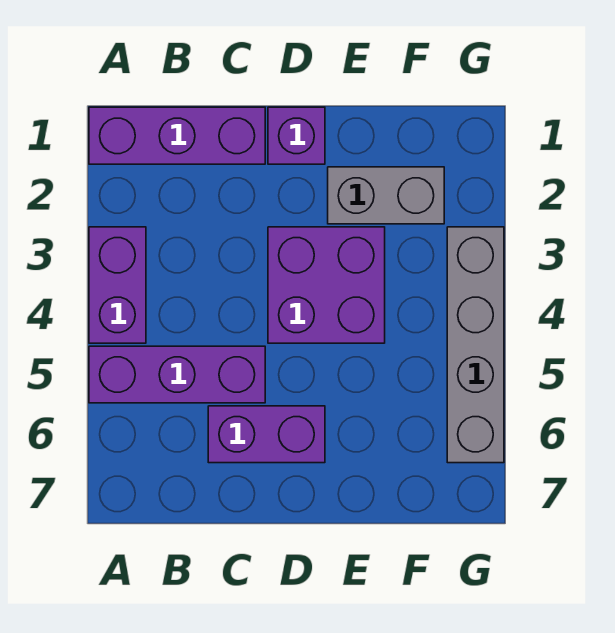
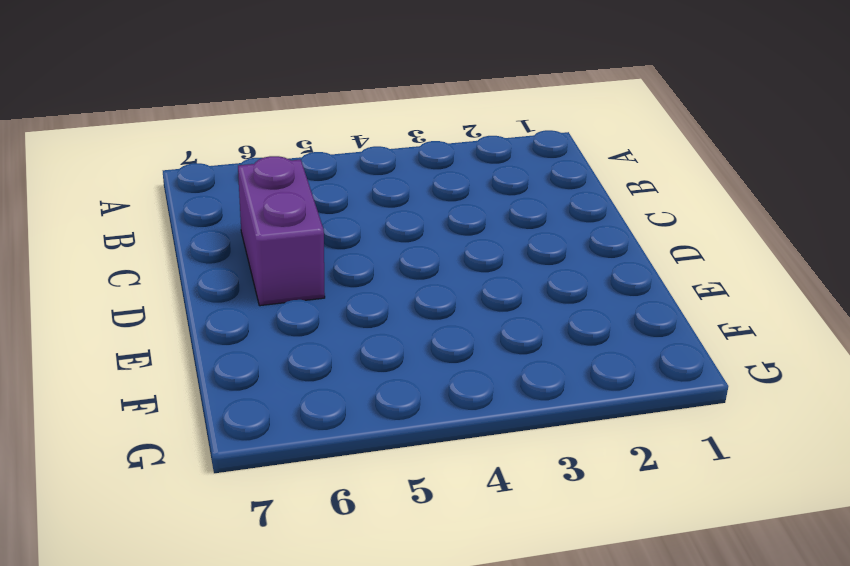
none -> purple brick A1:C1 level 1
none -> purple brick A3:A4 level 1

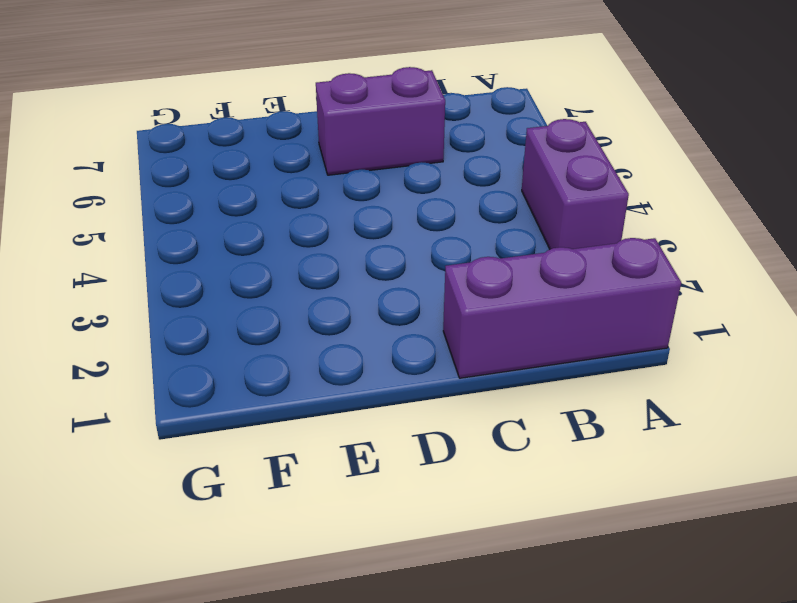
none -> purple brick A5:C5 level 1
none -> purple brick D1 level 1

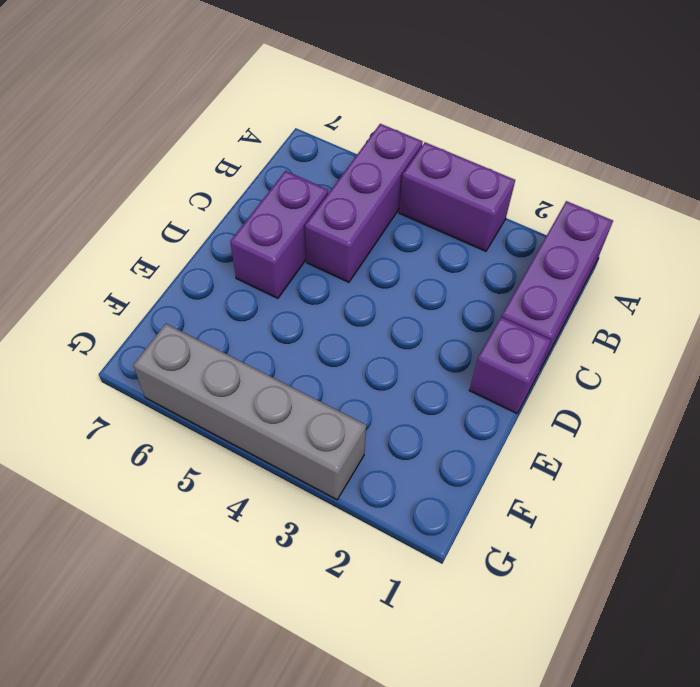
none -> purple brick D3:E4 level 1
none -> grey brick E2:F2 level 1

